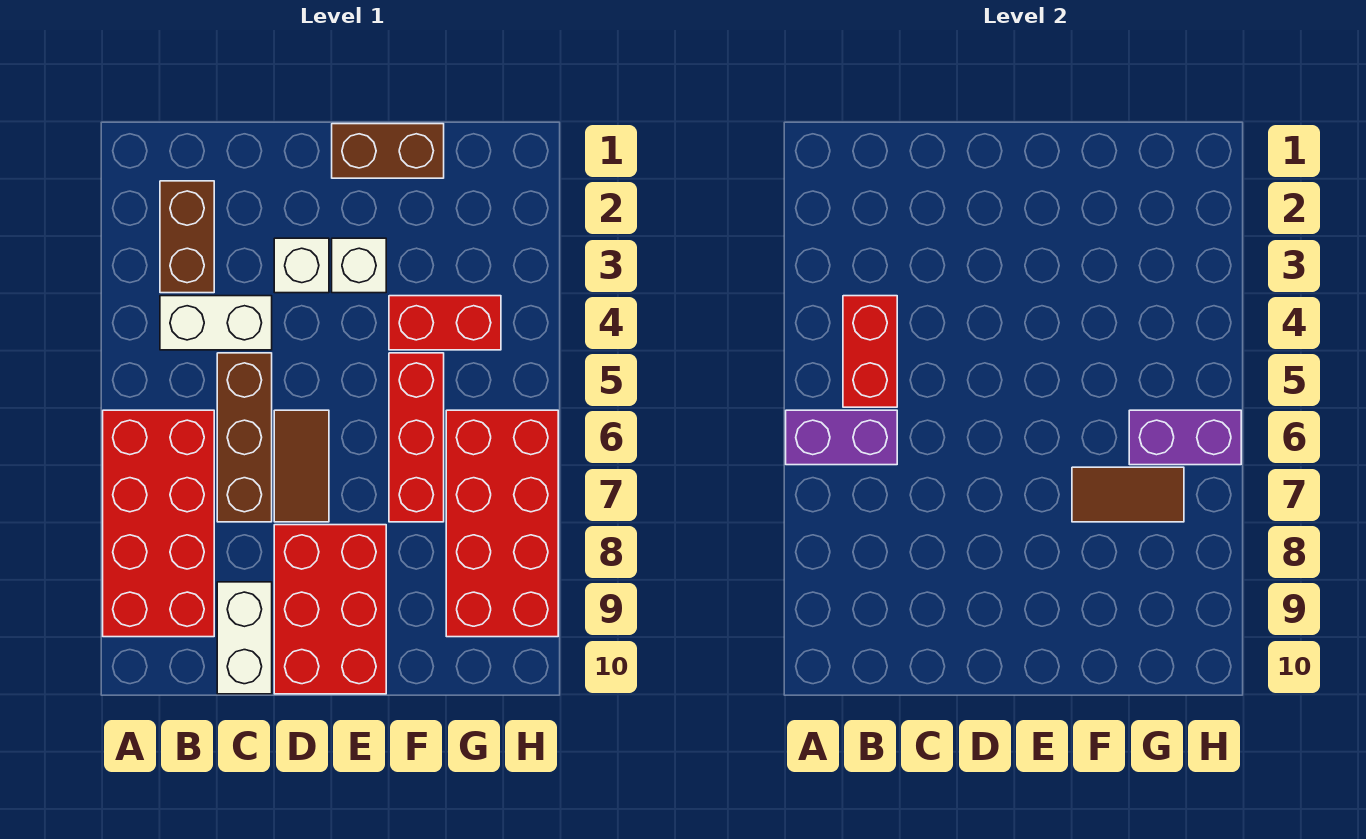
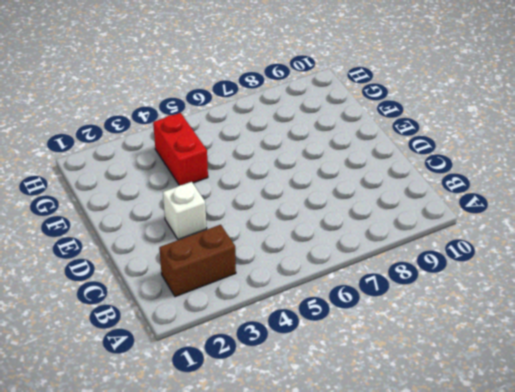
none -> red brick A6:B9 level 1
none -> white brick B4:C4 level 1
none -> brown brick C5:C7 level 1

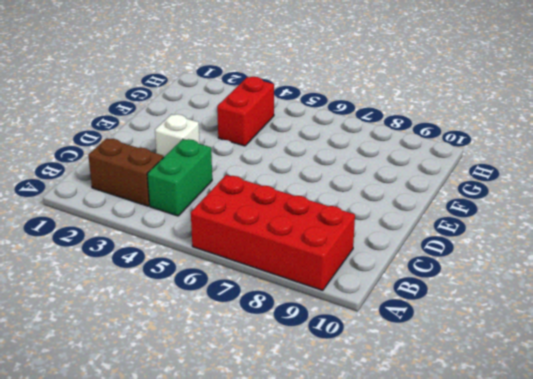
green brick B4:C4 level 1 -> white brick B4:C4 level 1
none -> brown brick C5:C7 level 1
none -> white brick C9:C10 level 1
none -> brown tile D6:D7 level 1

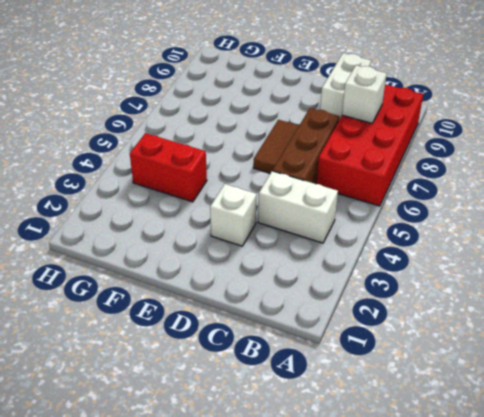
white brick B8 level 2 -> white brick E3 level 1
none -> brown brick B2:B3 level 1
none -> red brick D8:E10 level 1
none -> brown brick E1:F1 level 1

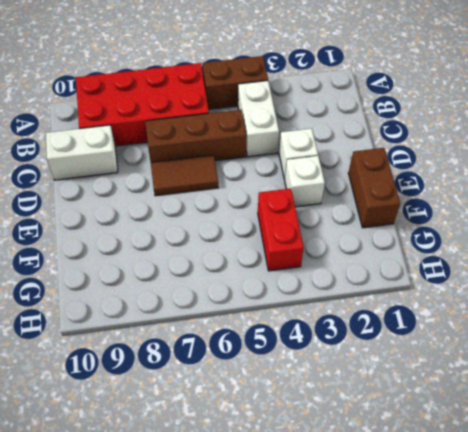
brown brick A4:A5 level 1 -> brown brick B2:B3 level 1
none -> red brick D8:E10 level 1
none -> red brick F5:F7 level 1
none -> red brick G6:H9 level 1

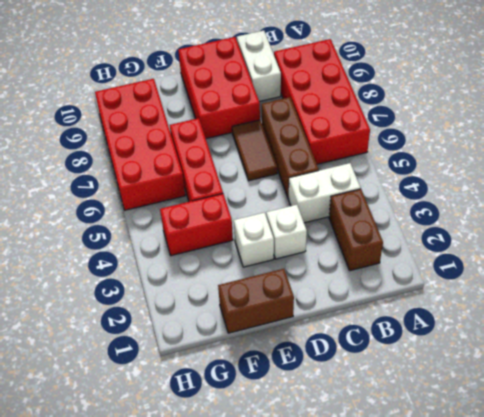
none -> purple brick A6:B6 level 2
none -> red brick B4:B5 level 2
none -> brown tile F7:G7 level 2

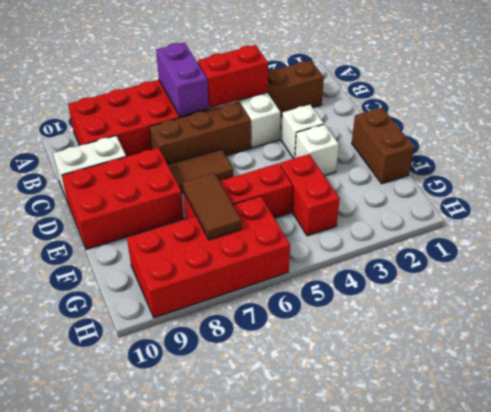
none -> purple brick G6:H6 level 2

